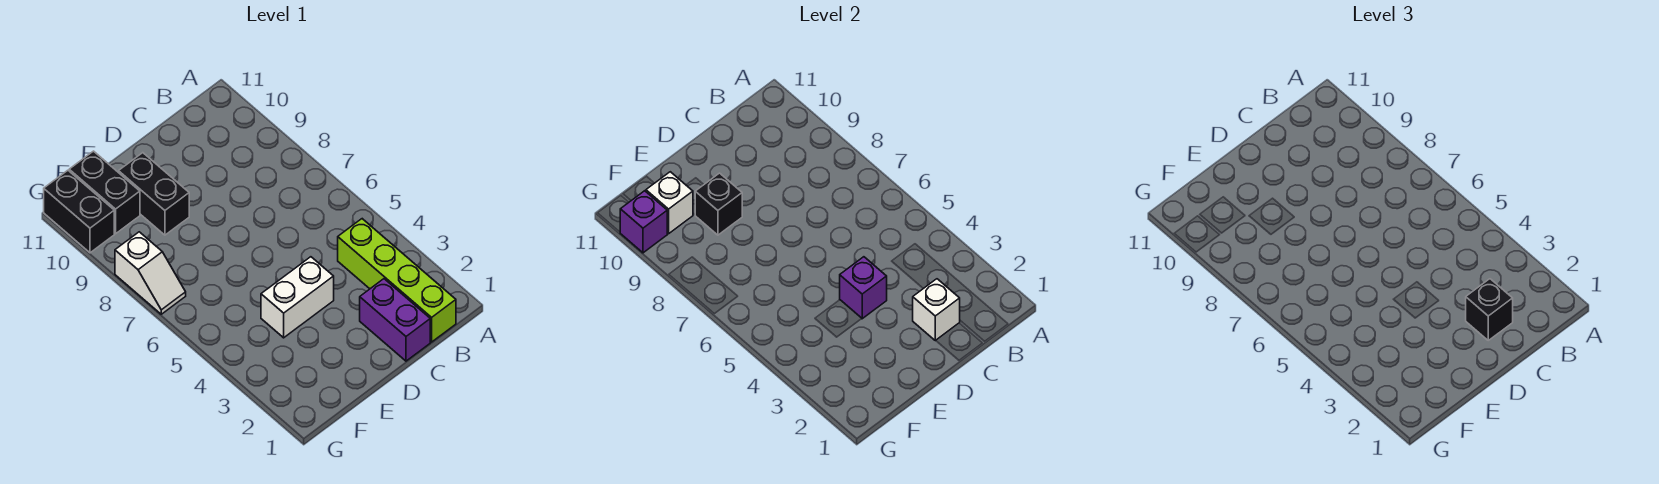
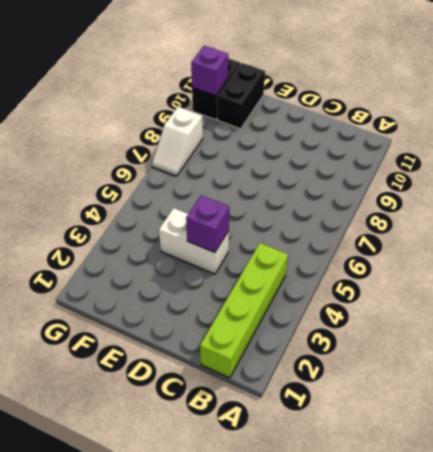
none -> purple brick C1:C2 level 1
none -> black brick E9:E10 level 1
none -> white brick C2 level 2

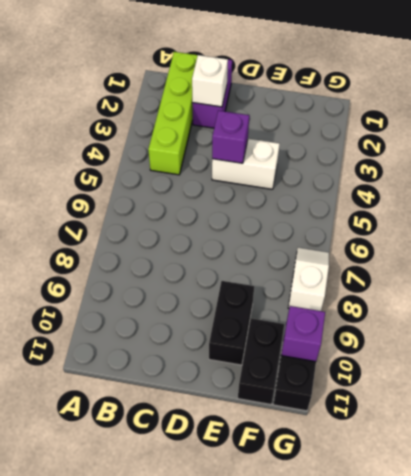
none -> black brick E9 level 2
none -> white brick F10 level 2
none -> black brick C2 level 3

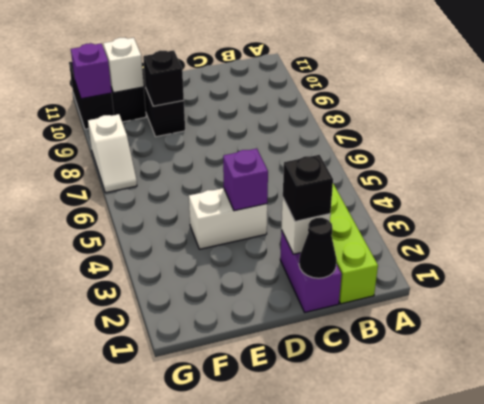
black cone C1 level 2 -> none

